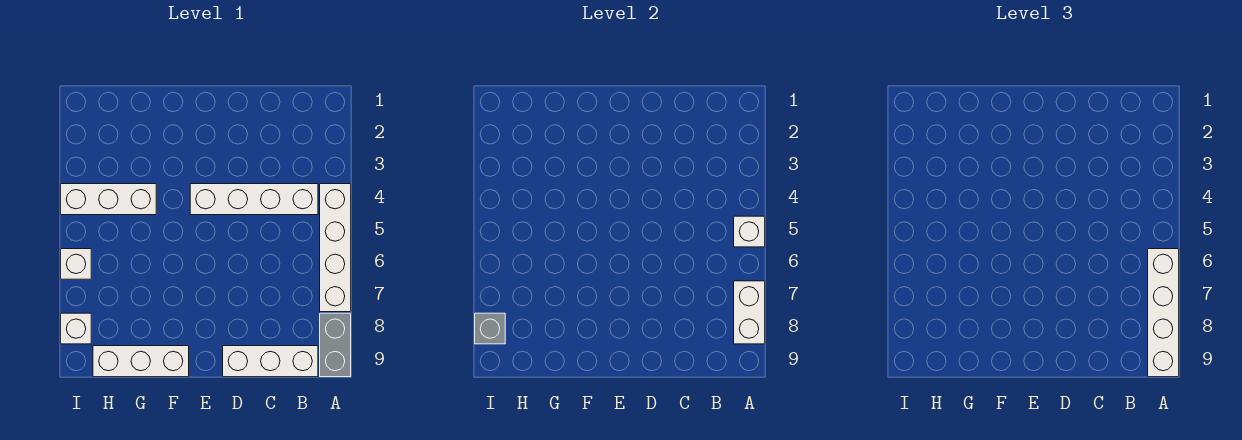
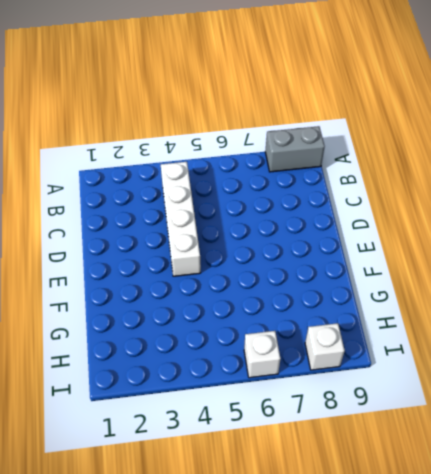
none -> white brick A4:A7 level 1
none -> white brick B9:D9 level 1
none -> white brick F9:H9 level 1

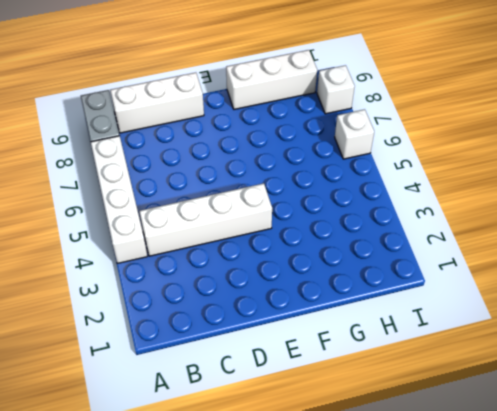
none -> white brick G4:I4 level 1
none -> white brick A5 level 2
none -> white brick A7:A8 level 2

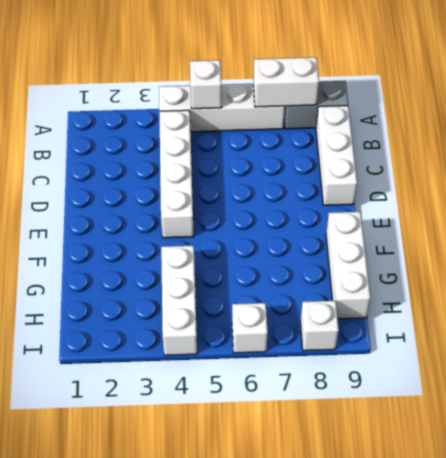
none -> grey brick I8 level 2
none -> white brick A6:A9 level 3

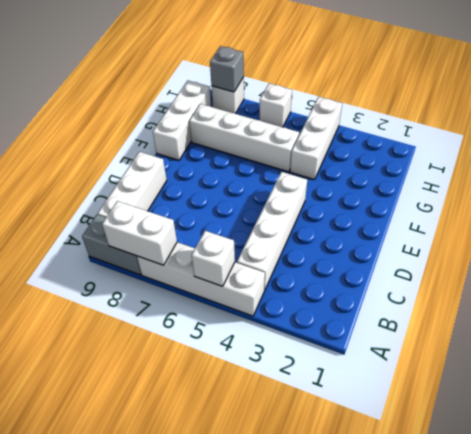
white brick G5:G8 level 1 -> white brick A6:A9 level 3

